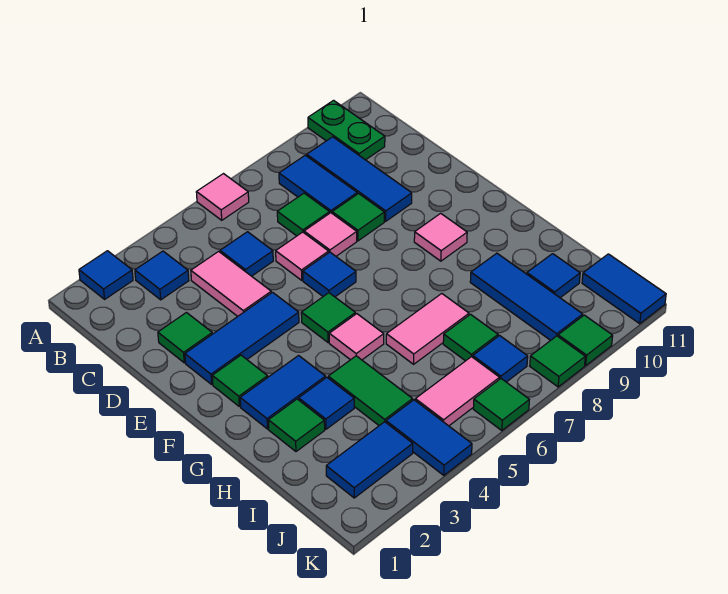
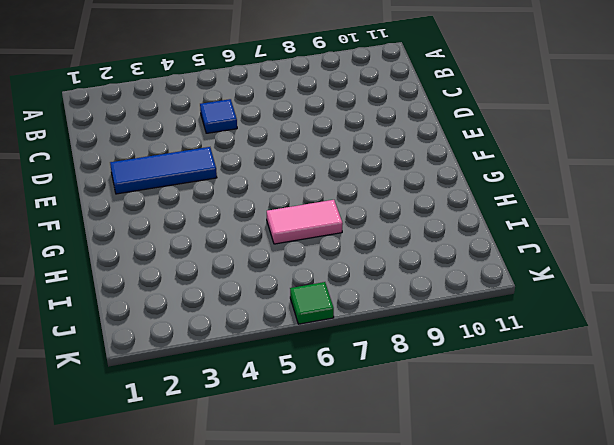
none -> blue tile A2 level 1
none -> pink tile A6 level 1
none -> green plate A10:B10 level 1
none -> blue tile B3 level 1

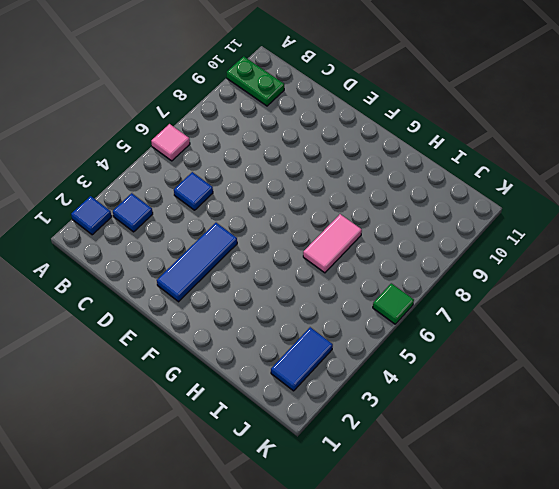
none -> blue tile B8:C8 level 1
none -> blue tile B9:D9 level 1
none -> pink tile C4:D4 level 1
none -> green tile C7 level 1

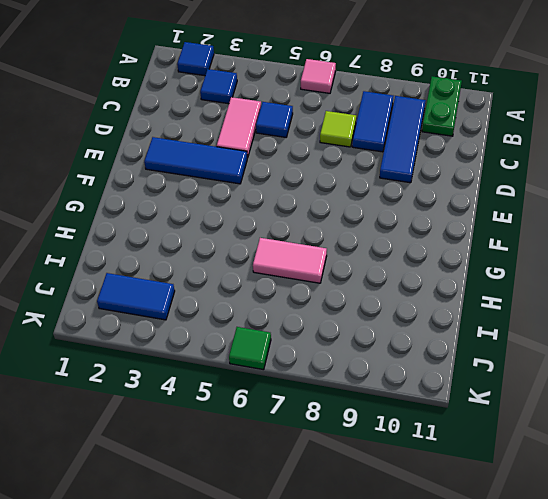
lime tile C7 level 1 -> green tile C7 level 1
none -> green tile D2 level 1
none -> pink tile D6 level 1
none -> pink tile D7 level 1
none -> green tile D8 level 1

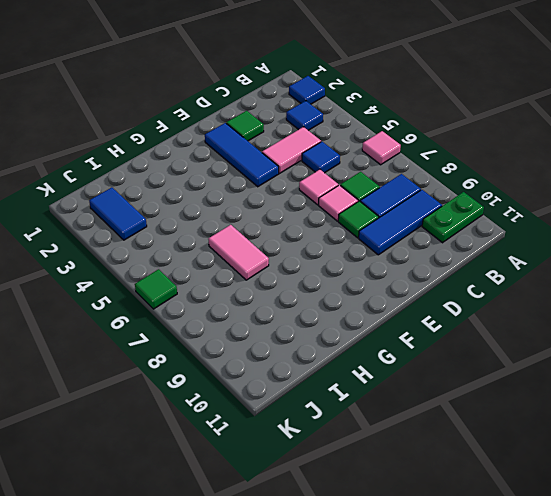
none -> blue tile E6 level 1
none -> green tile F2 level 1
none -> green tile F5 level 1
none -> pink tile F9 level 1

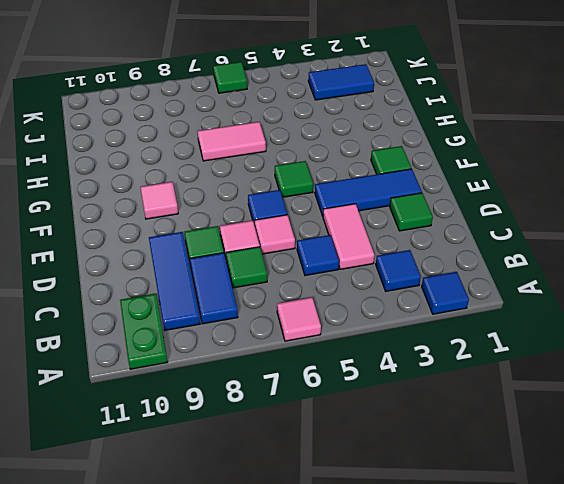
none -> blue tile G2:G3 level 1
none -> pink tile G5 level 1
none -> green tile H2 level 1
none -> blue tile H3 level 1

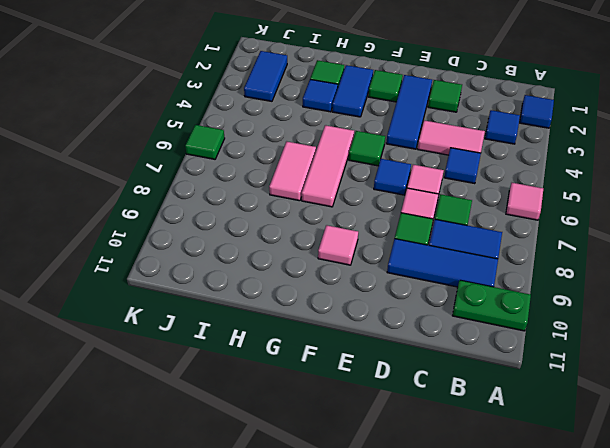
pink tile G5:G7 level 1 -> pink tile G5 level 1
none -> green tile H4:I4 level 1
none -> blue tile H9:J9 level 1
none -> green tile I7 level 1
none -> blue tile I10 level 1

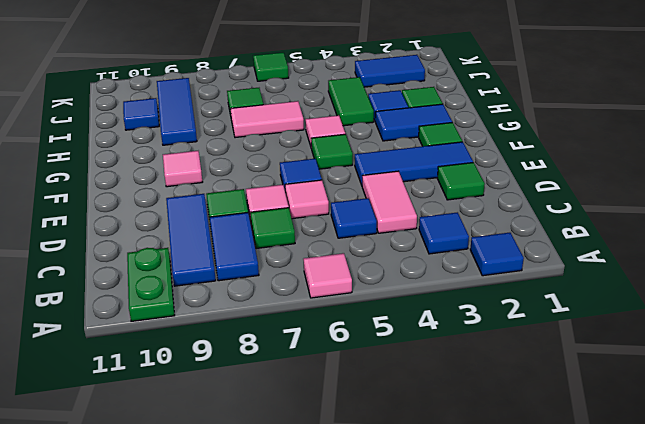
none -> blue tile J4:K4 level 1
none -> pink tile J5:J6 level 1
none -> blue tile J7 level 1
none -> blue tile J11:K11 level 1

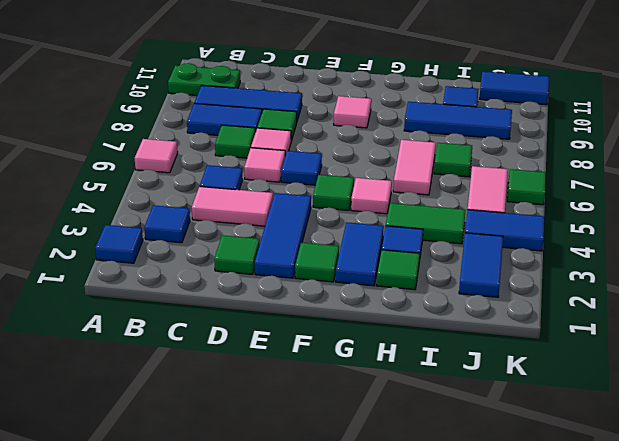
none -> blue tile J7 level 1
none -> green tile K8 level 1
none -> green tile K9 level 1

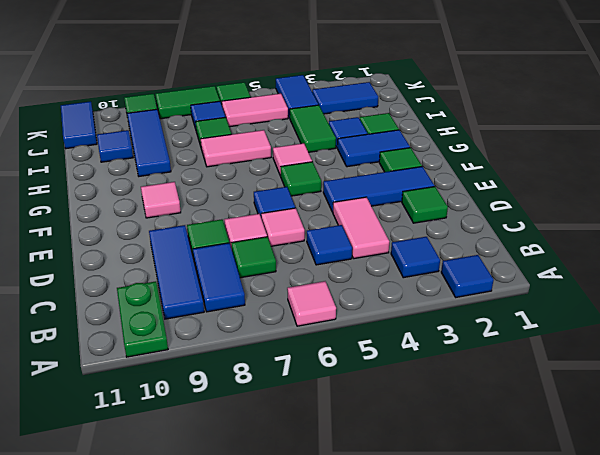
green tile K7:K8 level 1 -> green tile K8 level 1

